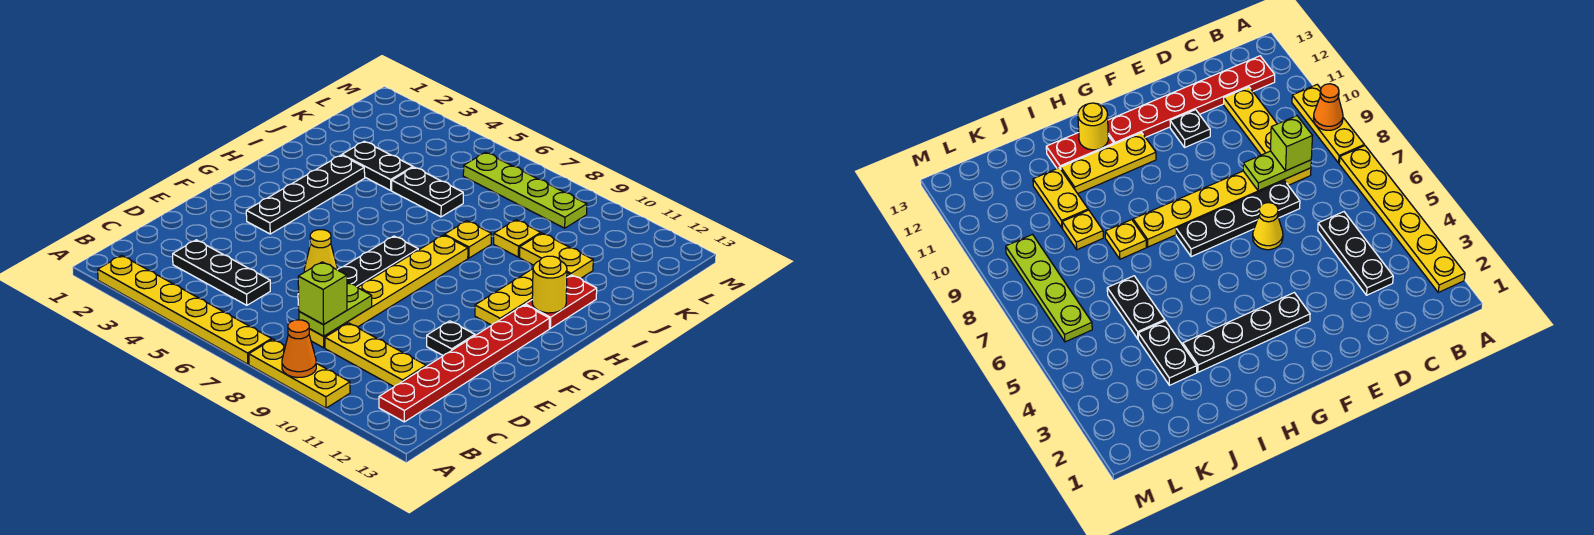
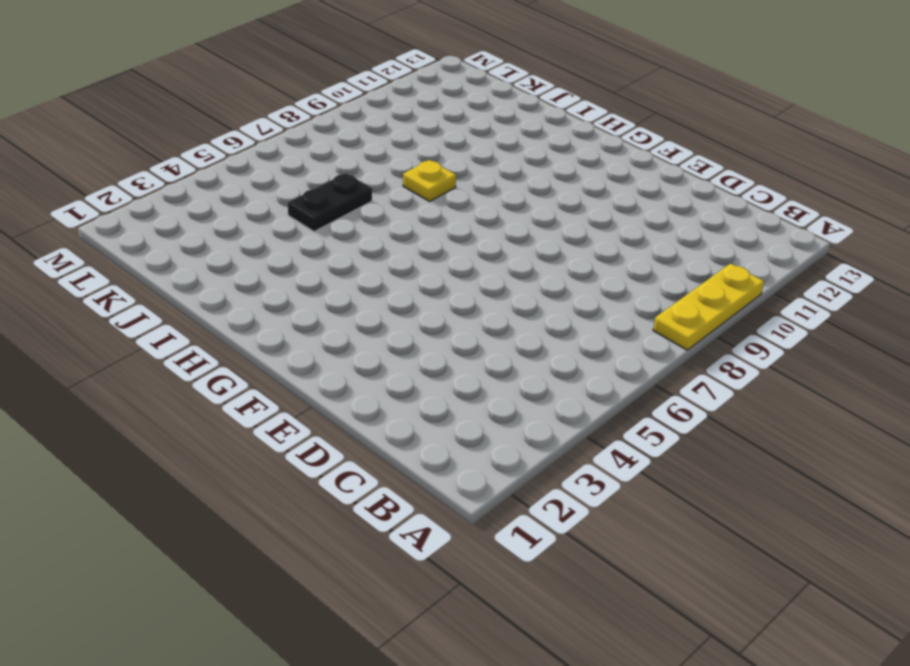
none -> yellow plate A2:A7 level 1
none -> red plate B12:G12 level 1
none -> black plate C3:C5 level 1

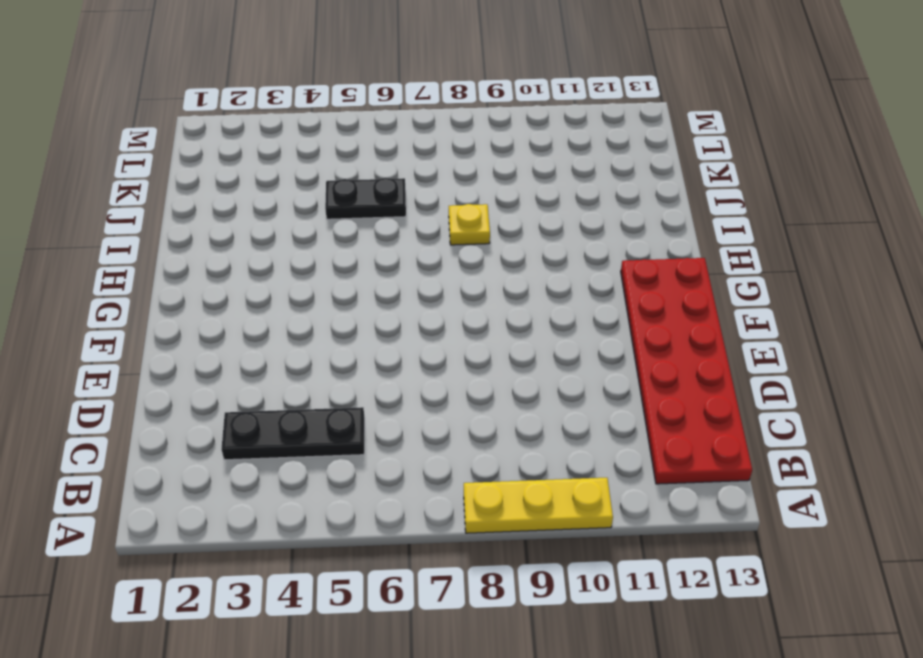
red plate B12:G13 level 1 -> red plate B12:G12 level 1
none -> yellow plate A2:A7 level 1
none -> yellow plate C8:H8 level 1
none -> yellow plate C9:C11 level 1

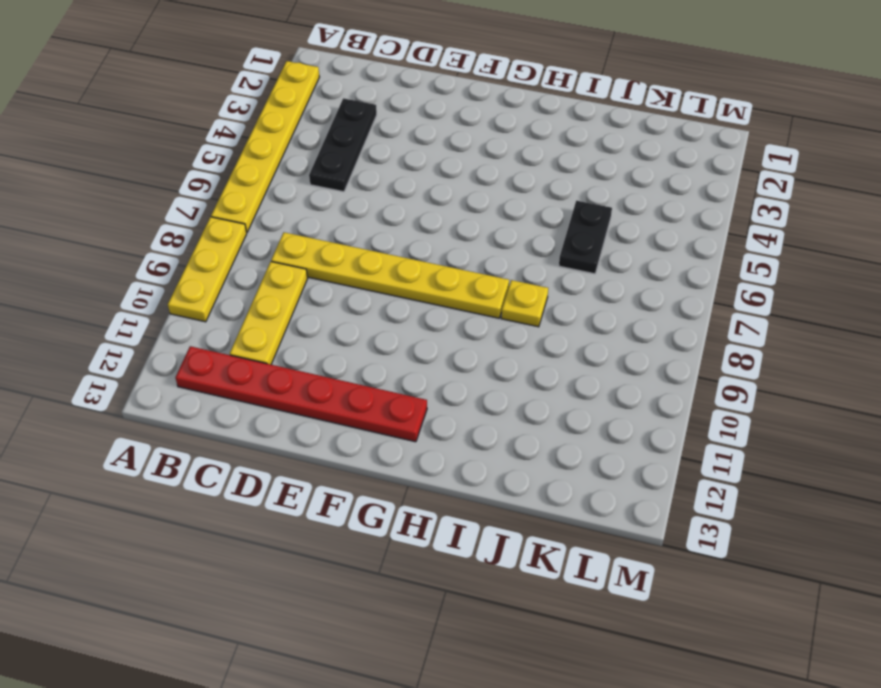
none -> black plate D7:G7 level 1
none -> yellow cone E6 level 1
none -> black plate E11 level 1

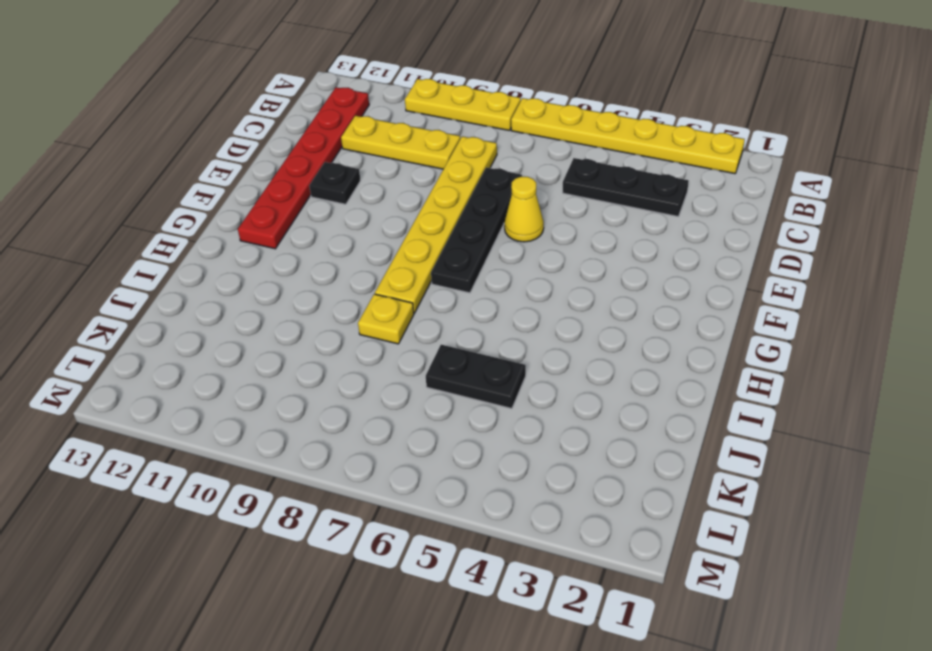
none -> black plate F3:I3 level 1
none -> yellow plate G11:I11 level 1
none -> red plate H12:I12 level 1

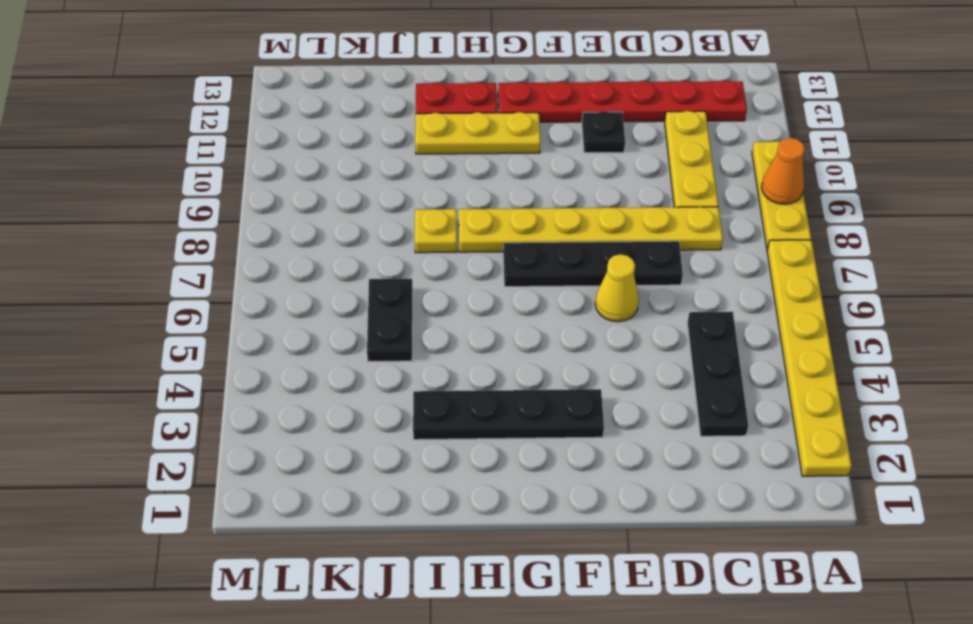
none -> black plate J3:J4 level 1
none -> yellow plate J9 level 1
none -> yellow plate J10:J11 level 1

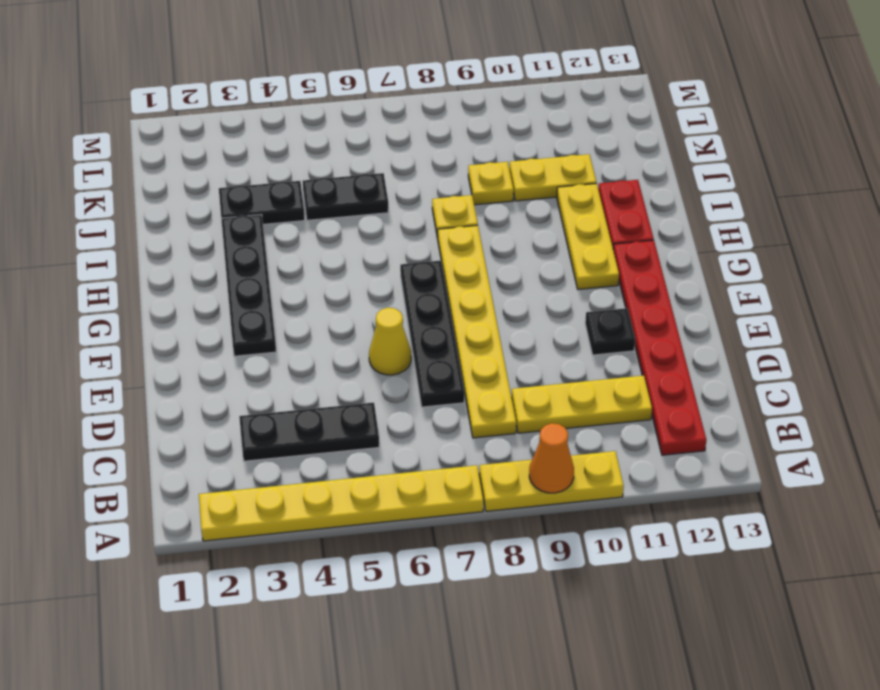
none -> lime plate L6:L9 level 1
none -> lime plate C8:D8 level 2
none -> yellow round brick H12 level 2

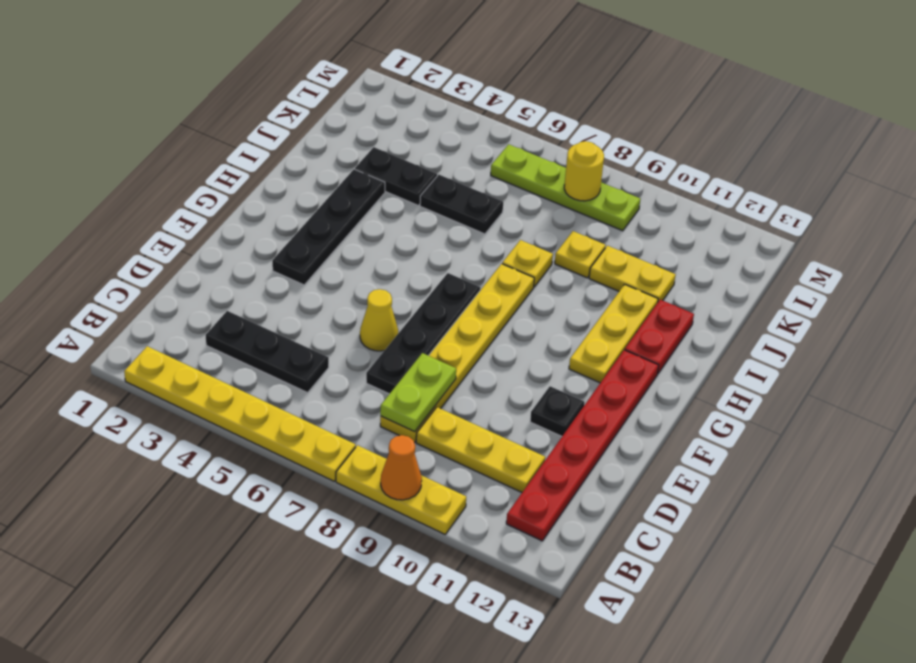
yellow round brick L8 level 2 -> yellow round brick H12 level 2
none -> lime brick C8 level 3

